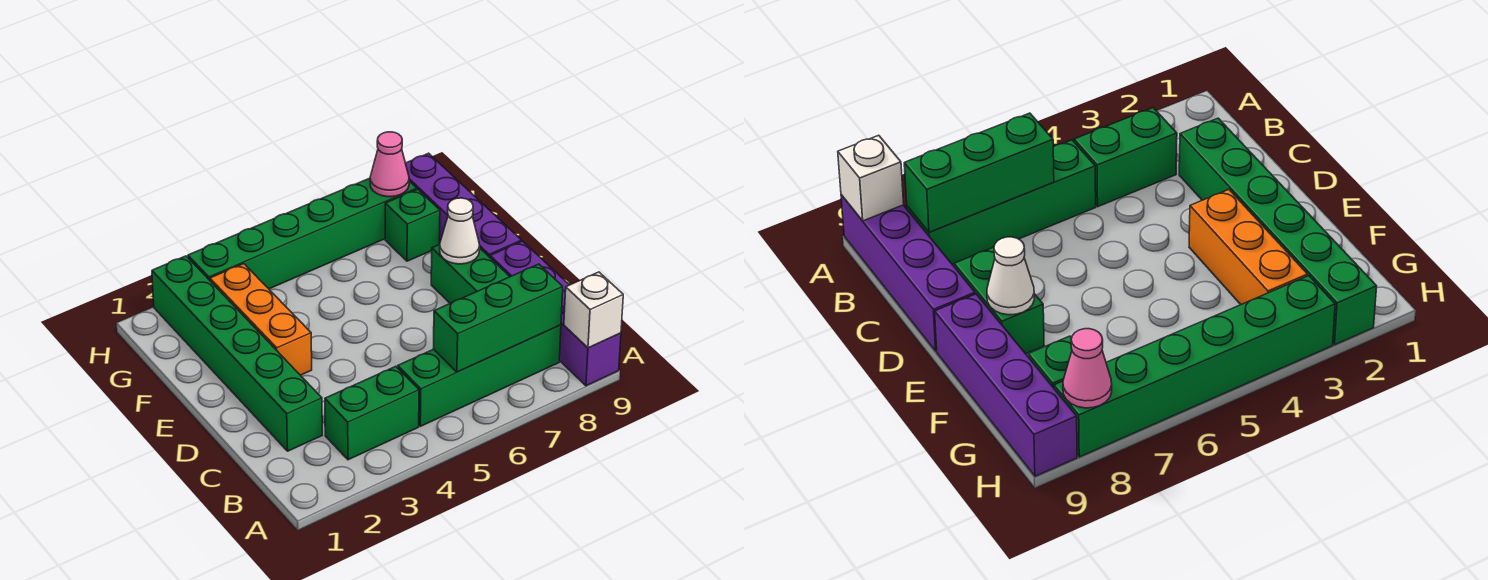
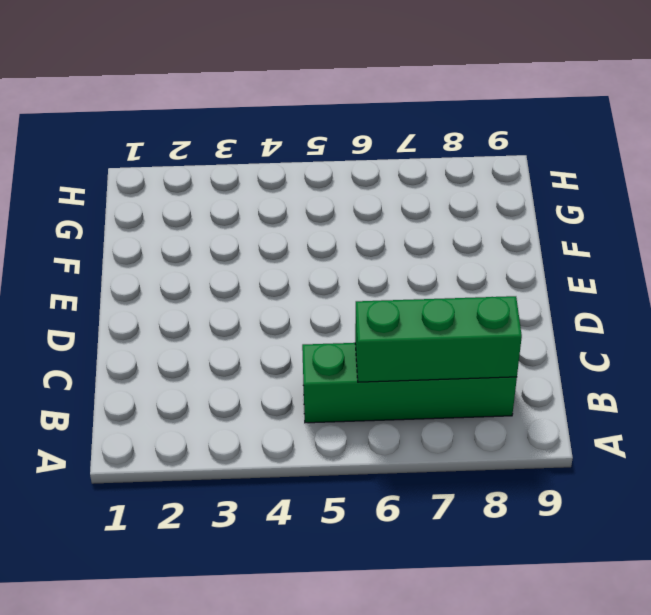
none -> purple brick A9:D9 level 1
none -> green brick B3:B4 level 1
none -> green brick C2:H2 level 1

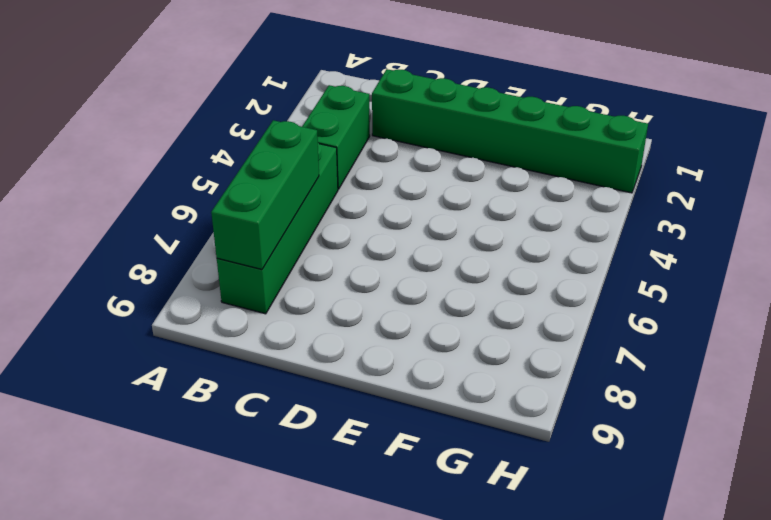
none -> purple brick A9:D9 level 1
none -> green brick D8:E8 level 1
none -> orange brick E3:G3 level 1

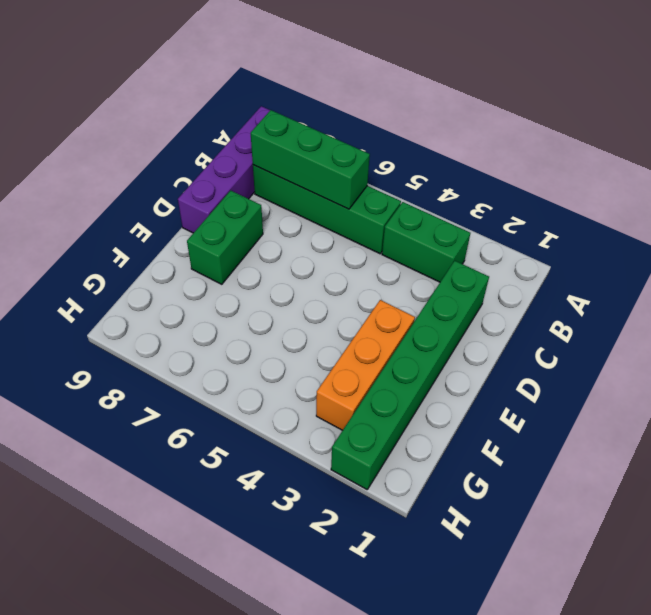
none -> purple brick E9:H9 level 1
none -> green brick G8 level 1
none -> green brick H3:H8 level 1

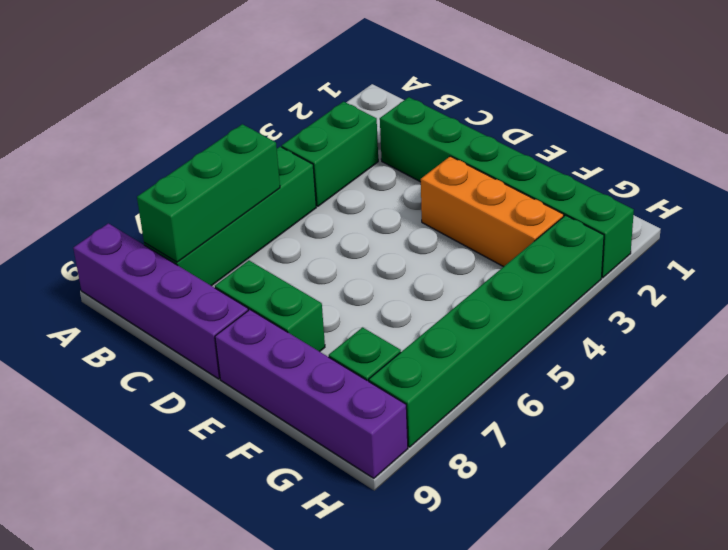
none -> white brick A9 level 2
none -> white cone E8 level 2
none -> pink cone H8 level 2

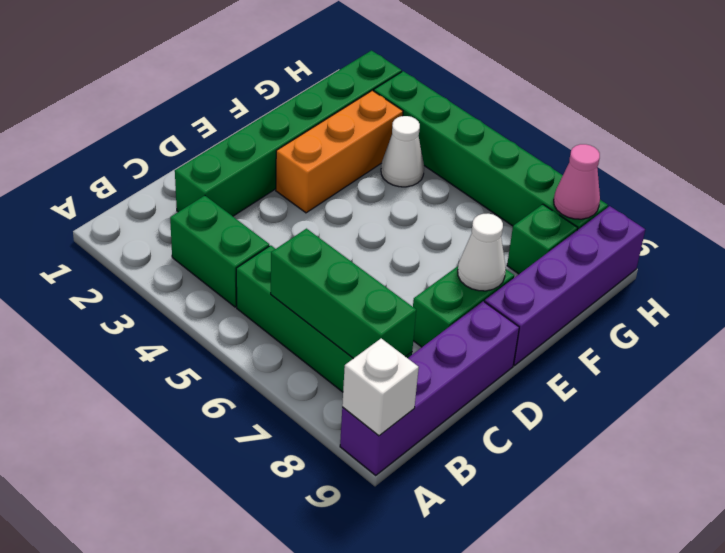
white cone G4 level 1 -> none

